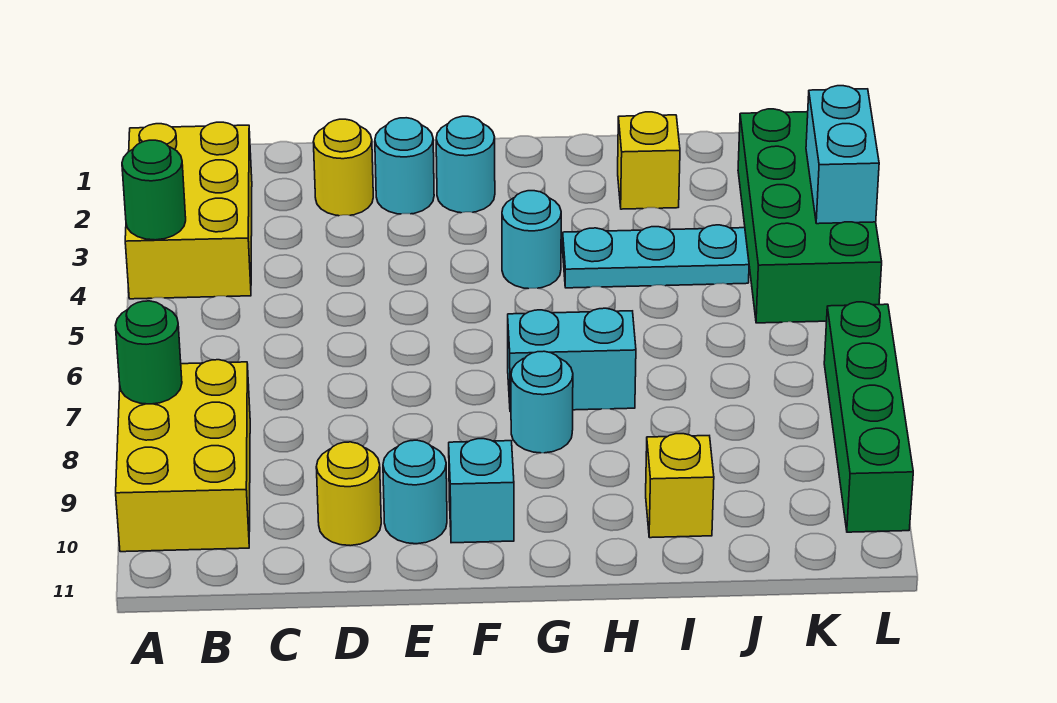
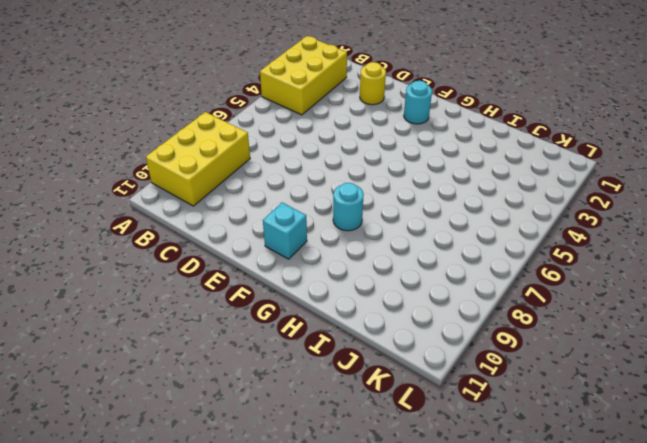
none -> yellow round brick D10 level 1
none -> cyan round brick E2 level 1
none -> cyan round brick E10 level 1

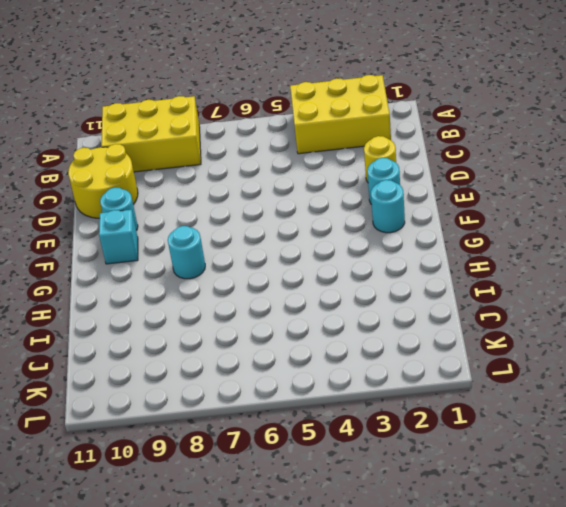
yellow round brick C10:D11 level 1 -> yellow round brick D10 level 1
none -> cyan round brick G4 level 1
none -> cyan brick G7:H7 level 1
none -> cyan plate H4:J4 level 1

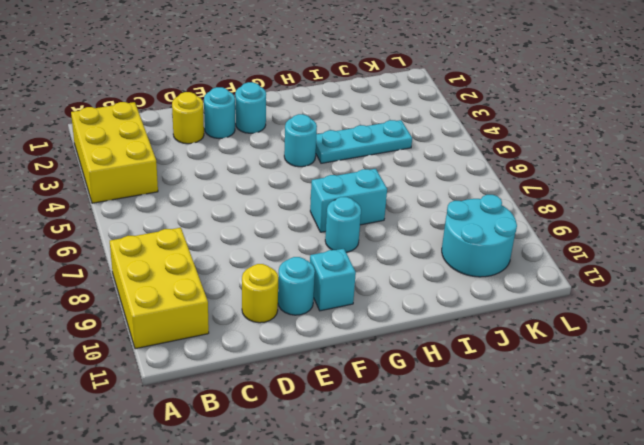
cyan round brick J9:K10 level 1 -> none
none -> yellow brick I2 level 1
none -> yellow brick I10 level 1
none -> green brick K2:L5 level 1

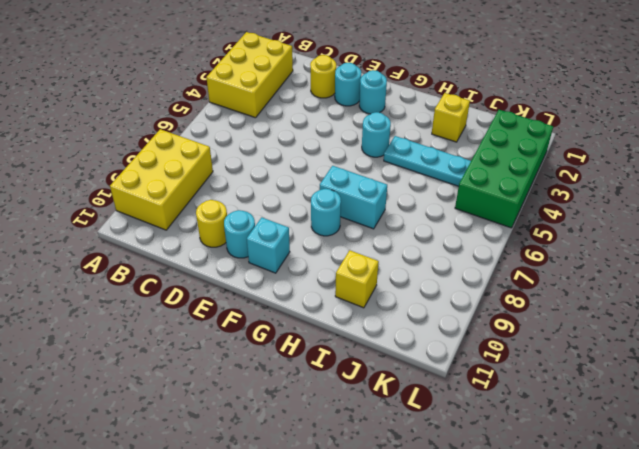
none -> green brick L7:L10 level 1
none -> green round brick A4 level 2
none -> green round brick A8 level 2

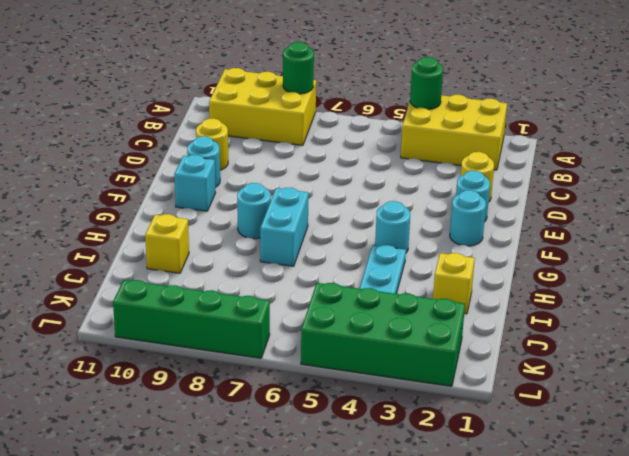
none -> cyan brick L3:L4 level 2

